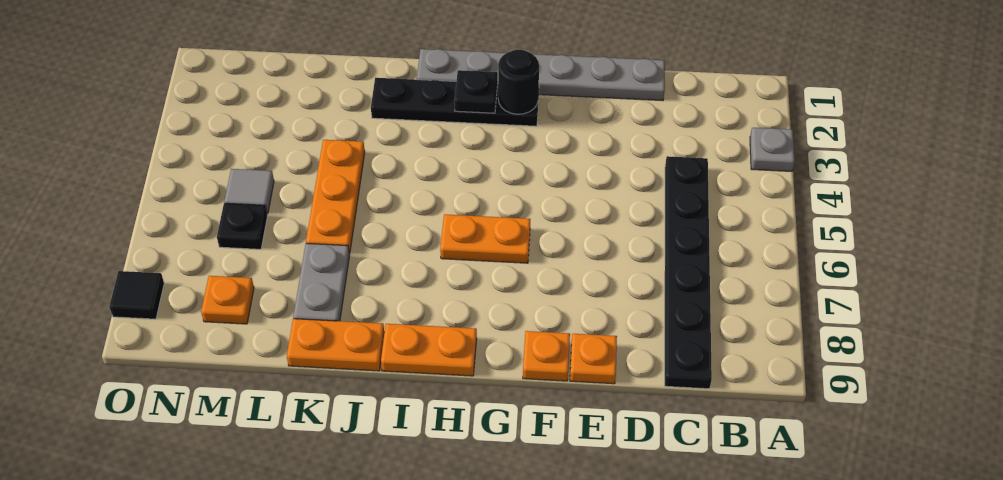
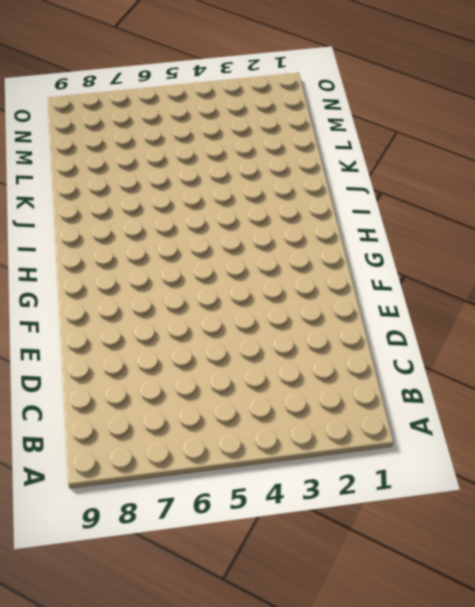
none -> grey plate A3 level 1
none -> black plate C4:C9 level 1
none -> grey plate D1:I1 level 1

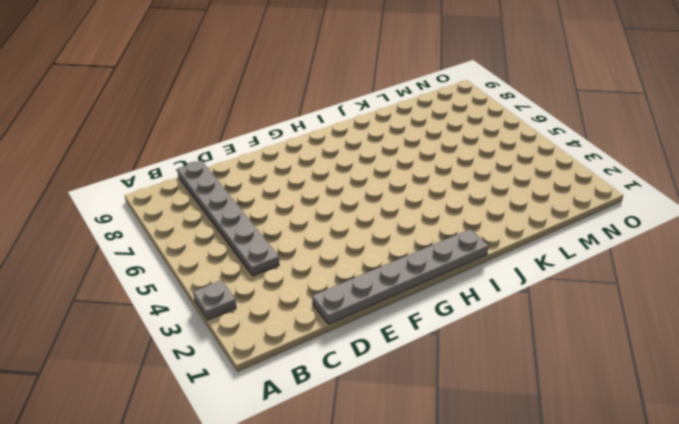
grey plate C4:C9 level 1 -> black plate C4:C9 level 1
none -> orange plate E9 level 1
none -> orange plate F9 level 1
none -> black plate G2:J2 level 1

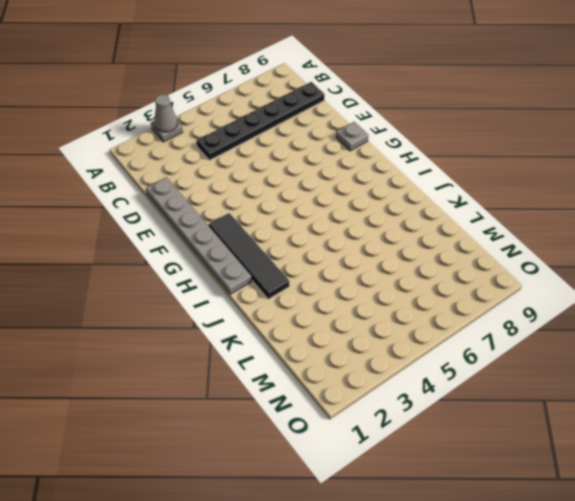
grey cone A3 level 2 -> none
grey plate F9 level 1 -> orange plate F9 level 1
black tile G2:J2 level 1 -> black plate G2:J2 level 1
none -> orange plate E9 level 1
none -> orange plate G6:H6 level 1
none -> orange plate H9:I9 level 1

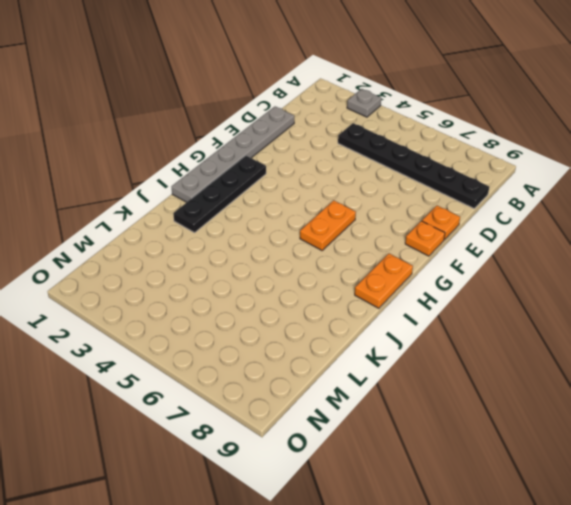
none -> orange plate J9:K9 level 1
none -> orange plate K4:K6 level 1
none -> grey plate K7:K8 level 1

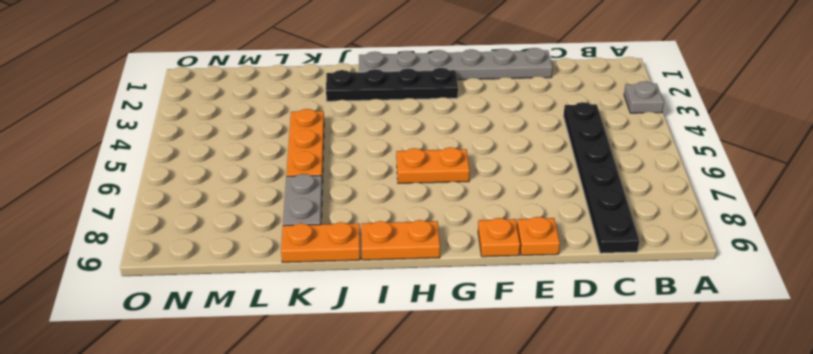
none -> grey tile M5 level 1
none -> black plate M6 level 1
none -> orange plate M8 level 1

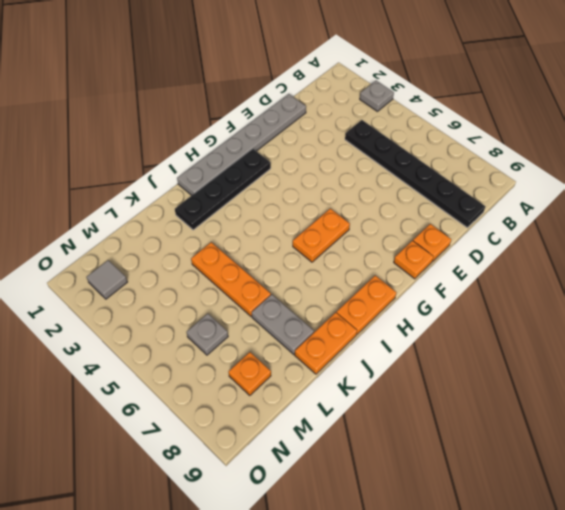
grey plate M6 level 1 -> black plate M6 level 1
grey tile N2 level 1 -> grey tile M5 level 1
none -> black tile O8 level 1
none -> black round brick G2 level 2
none -> black plate H2 level 2

